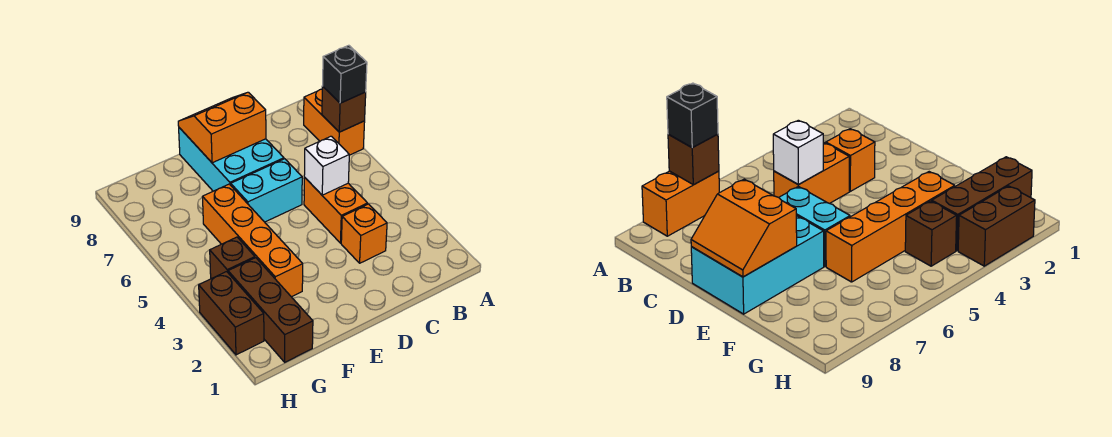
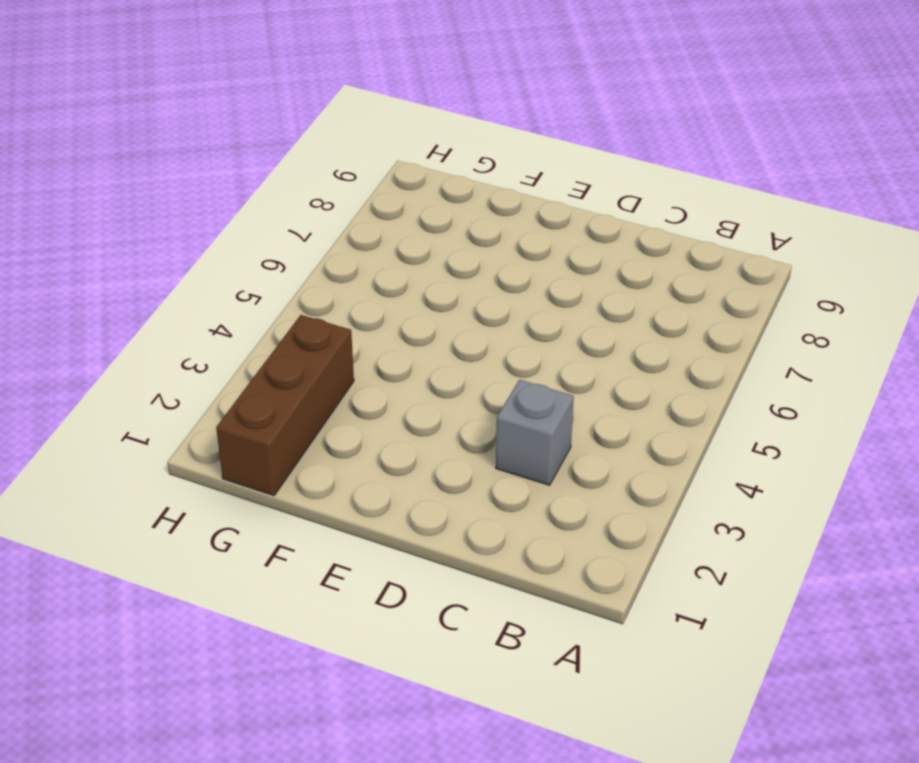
grey brick C3 level 1 -> orange brick C3 level 1
none -> orange brick A7:A8 level 1
none -> orange brick C4:C5 level 1
none -> cyan brick D6:E6 level 1

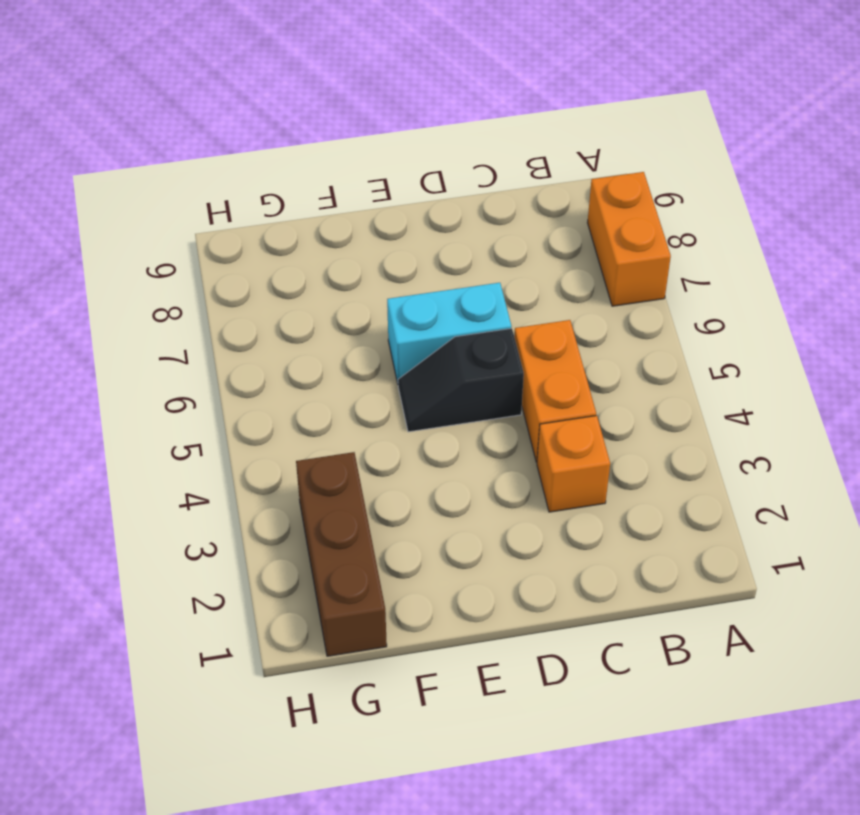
black slope D5:E5 level 1 top D -> none
none -> cyan brick D7:E9 level 1
none -> orange brick F3:F6 level 1
none -> brown brick G4 level 1

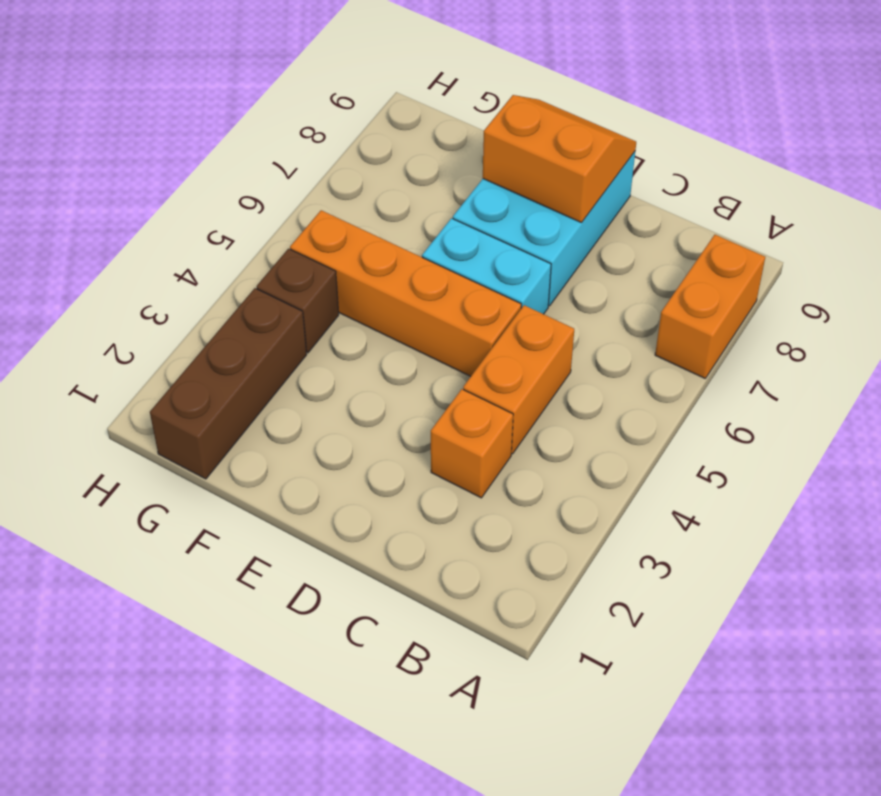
orange brick D5:G5 level 1 -> orange brick F3:F6 level 1
none -> brown brick H2:H3 level 1
none -> brown brick A7 level 2
none -> white brick C5 level 2

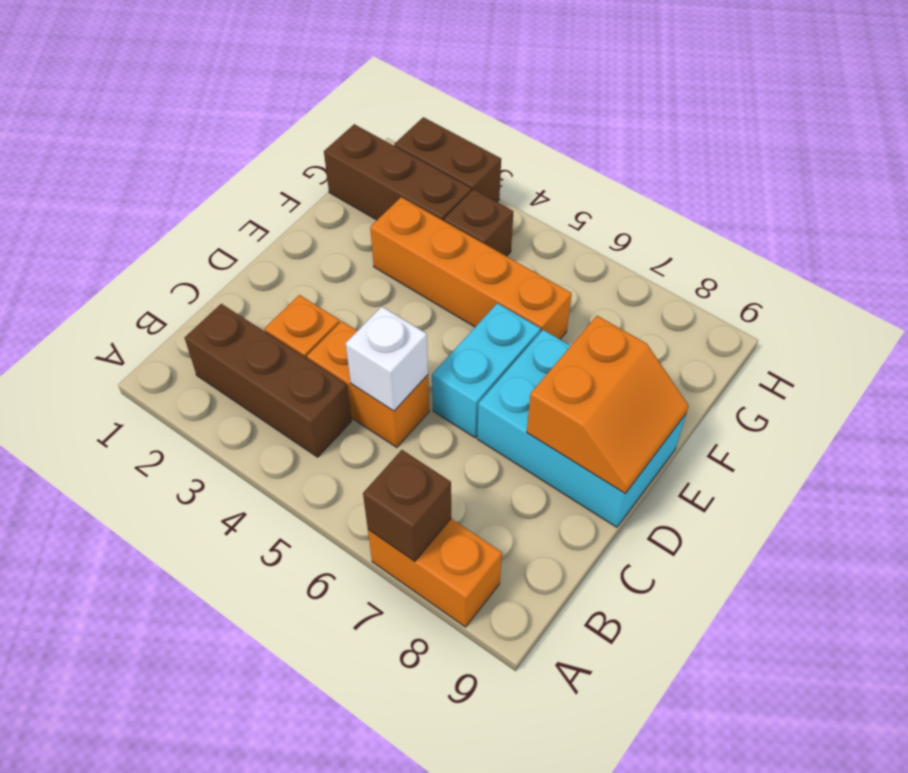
brown brick B2:B4 level 1 -> none
none -> black brick A7 level 3

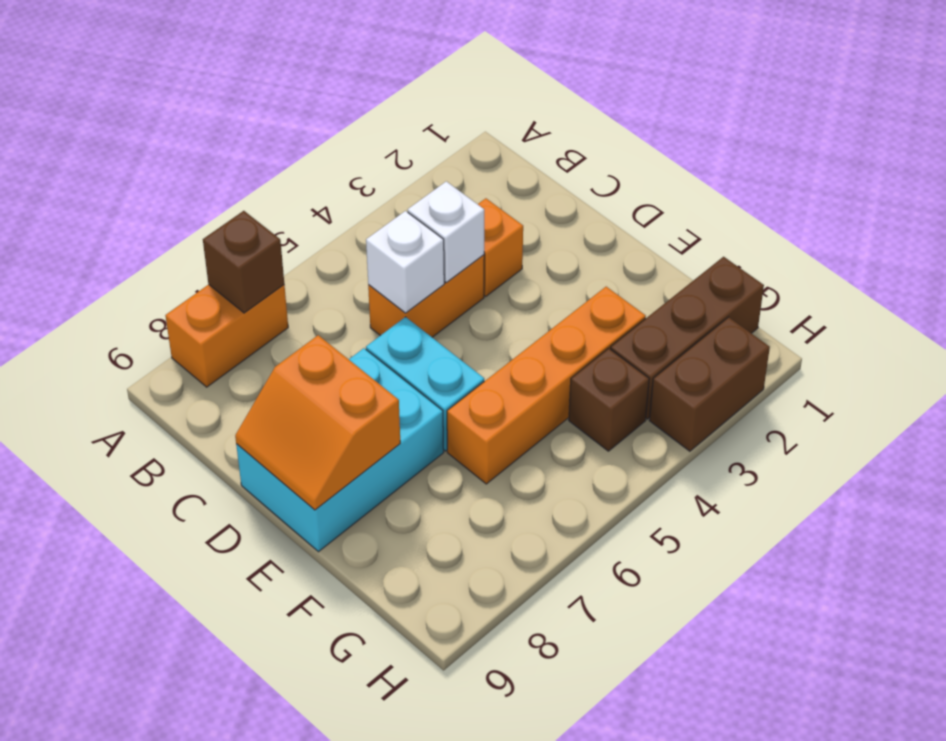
white brick C4 level 2 -> none
none -> black brick A7 level 3

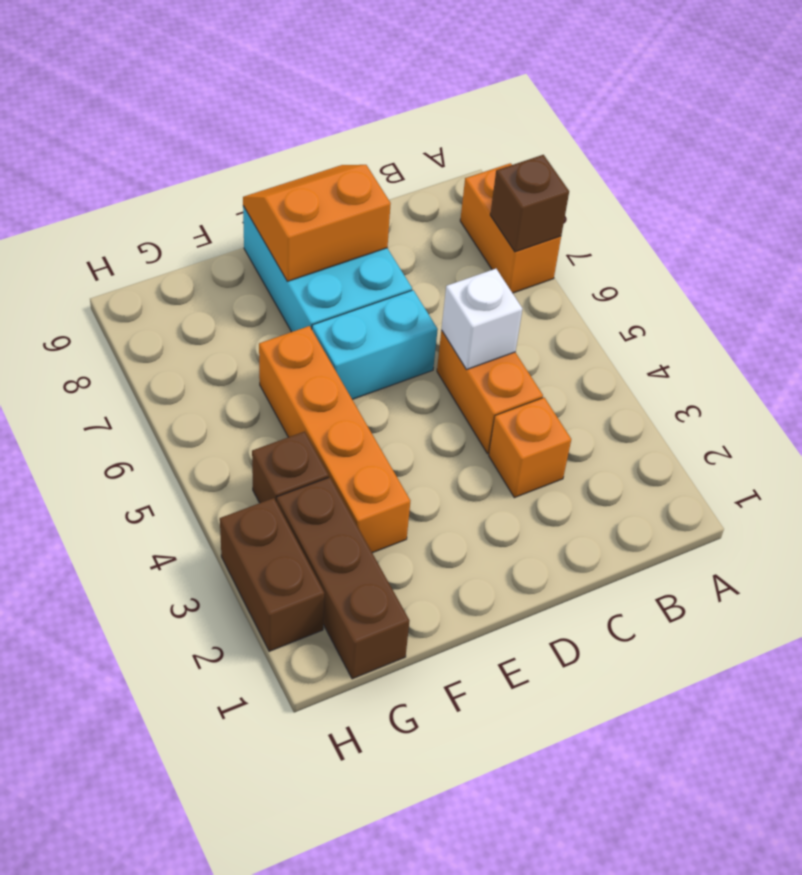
none -> black brick A7 level 3

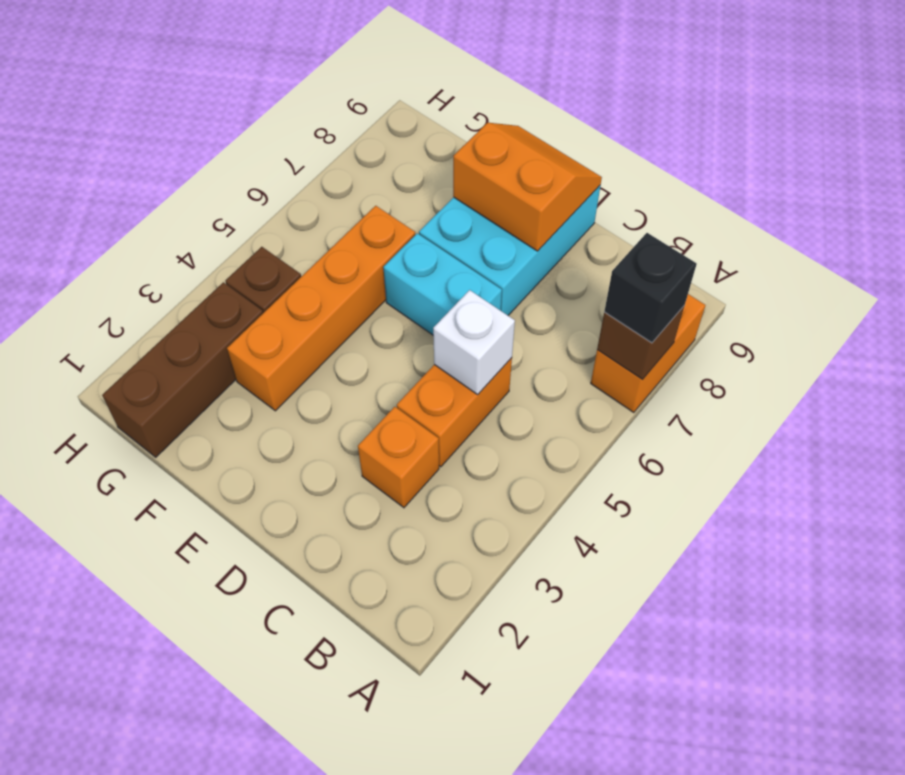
none -> brown brick H2:H3 level 1

